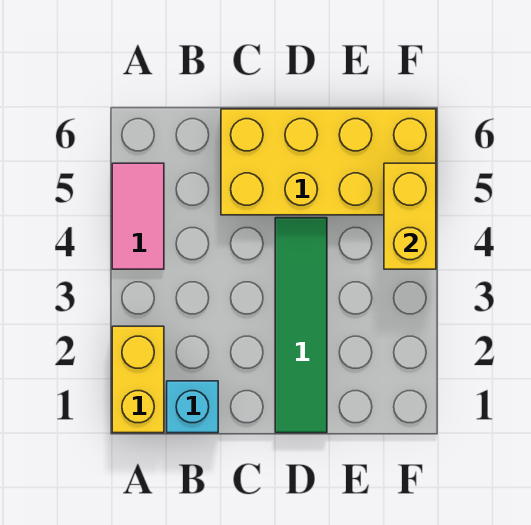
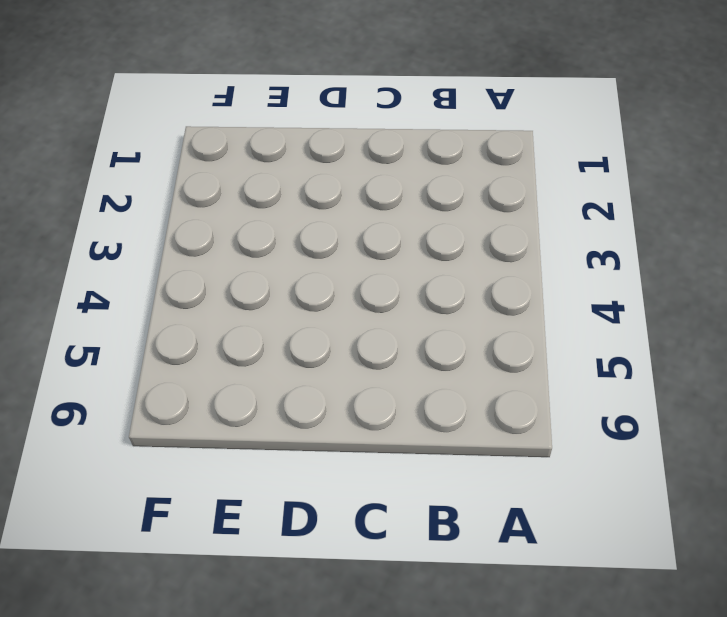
none -> yellow brick A1:A2 level 1
none -> pink tile A4:A5 level 1

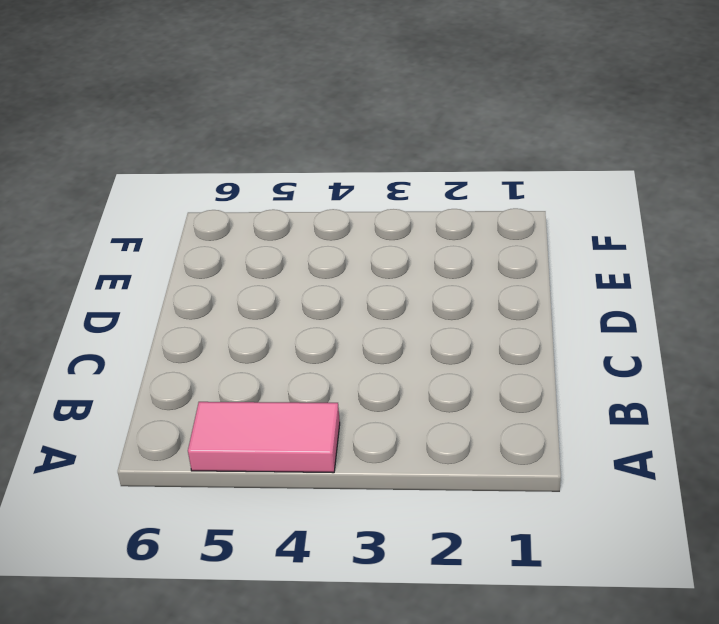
none -> yellow brick A1:A2 level 1
none -> cyan brick B1 level 1

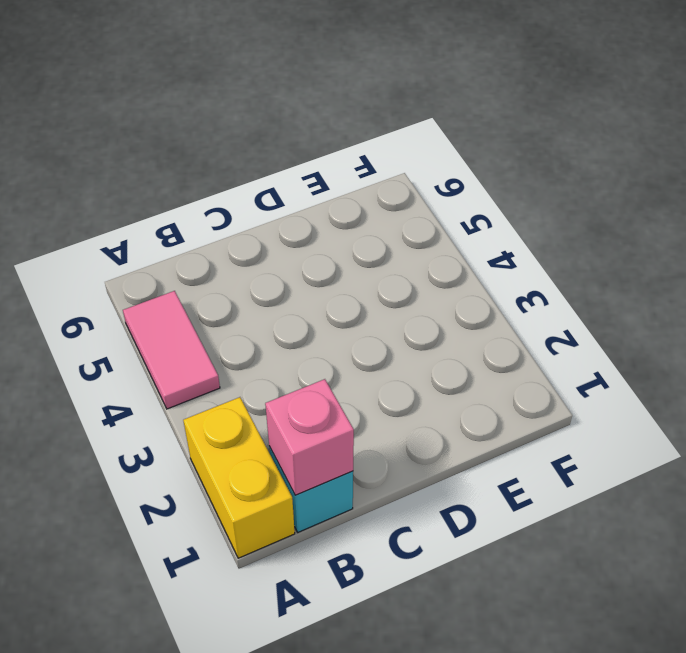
pink brick B1 level 2 -> none
none -> yellow brick C5:F6 level 1
none -> green tile D1:D4 level 1

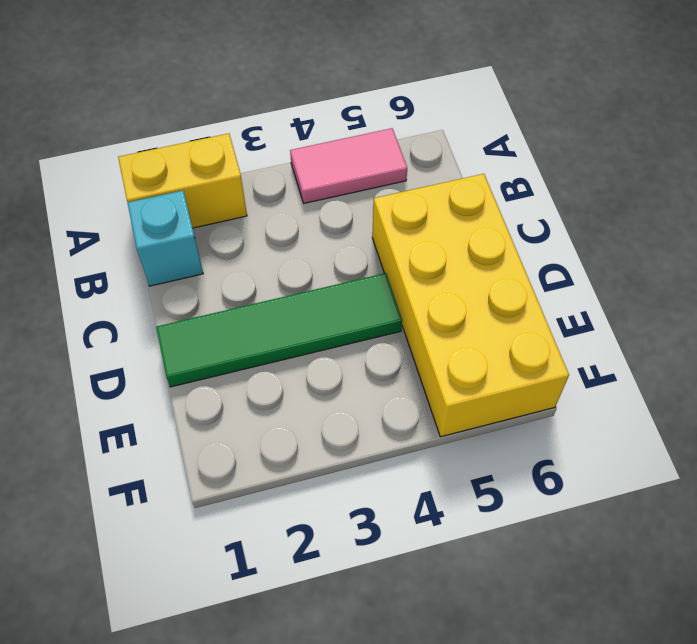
none -> yellow brick F4:F5 level 2

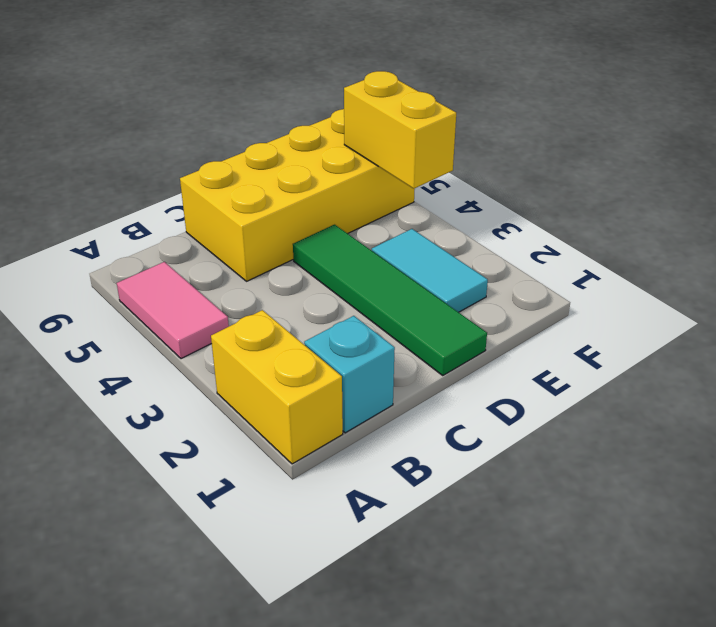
cyan tile E2:E3 level 1 -> none

